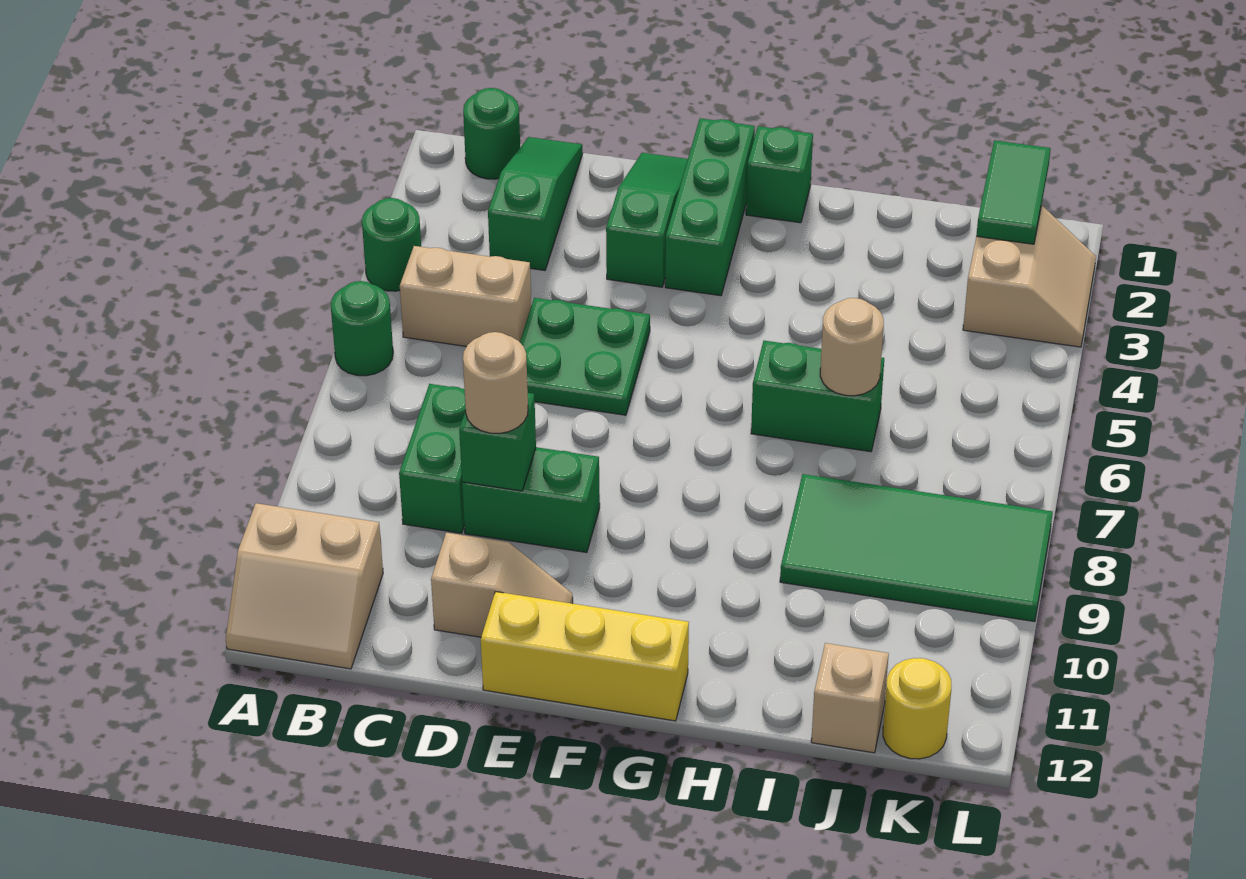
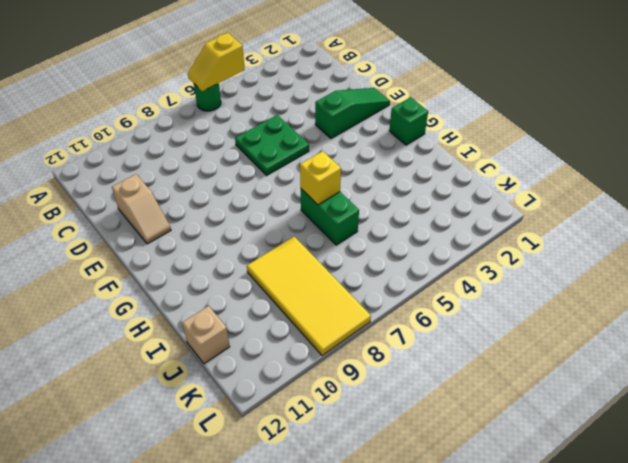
yellow slope A5:A6 level 2 top 5 -> none
yellow brick H6 level 2 -> none
yellow tile I8:L9 level 1 -> green tile I8:L9 level 1
none -> green round brick A4 level 1
none -> tan slope A11:B12 level 1 top 11
none -> green round brick B1 level 1

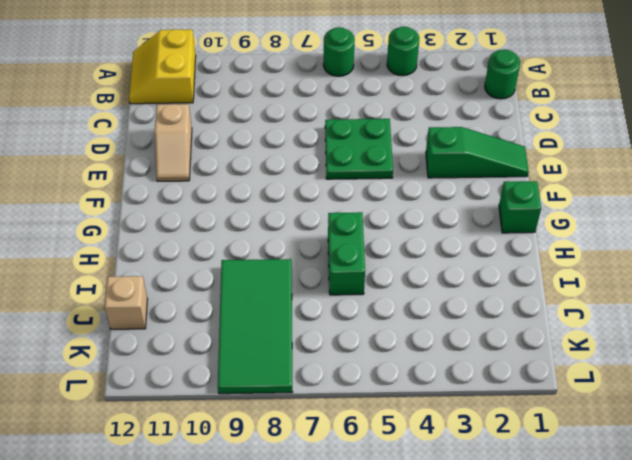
yellow slope A11:B12 level 1 top 11 -> tan slope A11:B12 level 1 top 11
none -> tan brick B5:C5 level 1
none -> green slope C1:C3 level 1 top 3
none -> green brick C8:C9 level 1

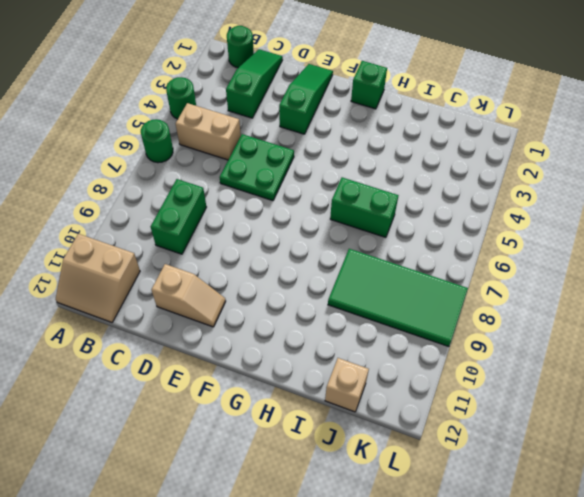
none -> green brick D9:E9 level 1
none -> yellow brick E12:G12 level 1
none -> green brick F1:F3 level 1

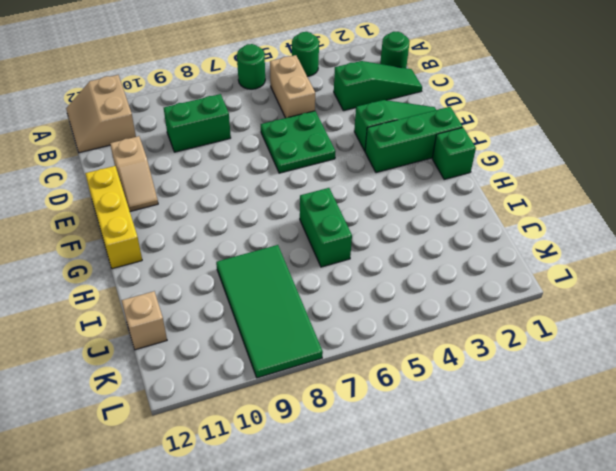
none -> green brick D9:E9 level 1
none -> tan slope K2:L3 level 1 top K
none -> yellow round brick K12 level 1

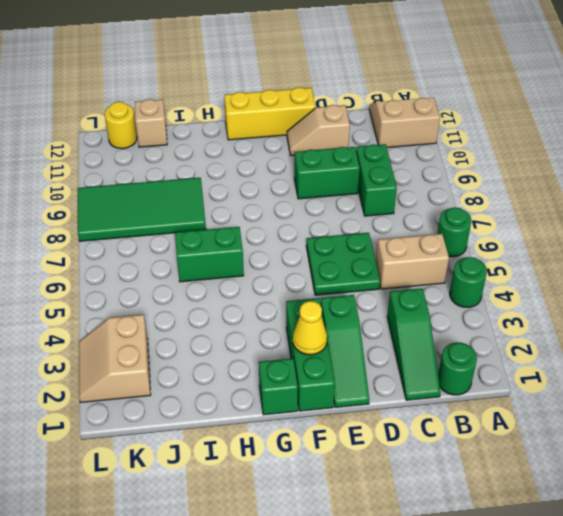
yellow cone F2 level 2 -> none
none -> green brick D9 level 2
none -> tan round brick I6 level 2
none -> green tile K1:K2 level 2

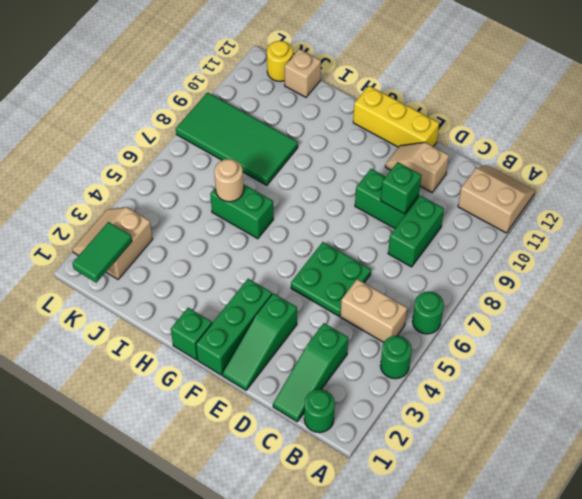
none -> tan round brick D9 level 3

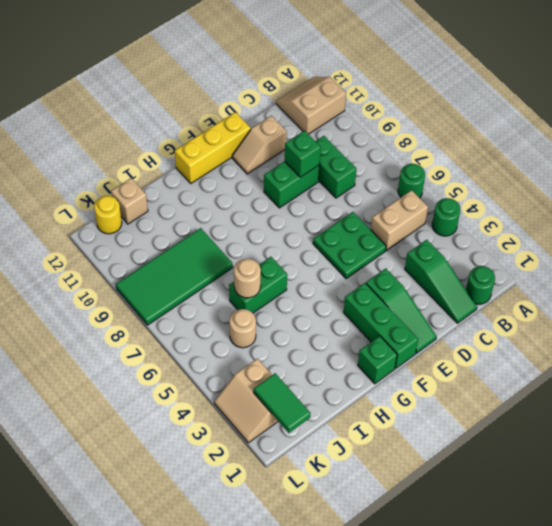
tan round brick J5 level 1 -> tan round brick D9 level 3

